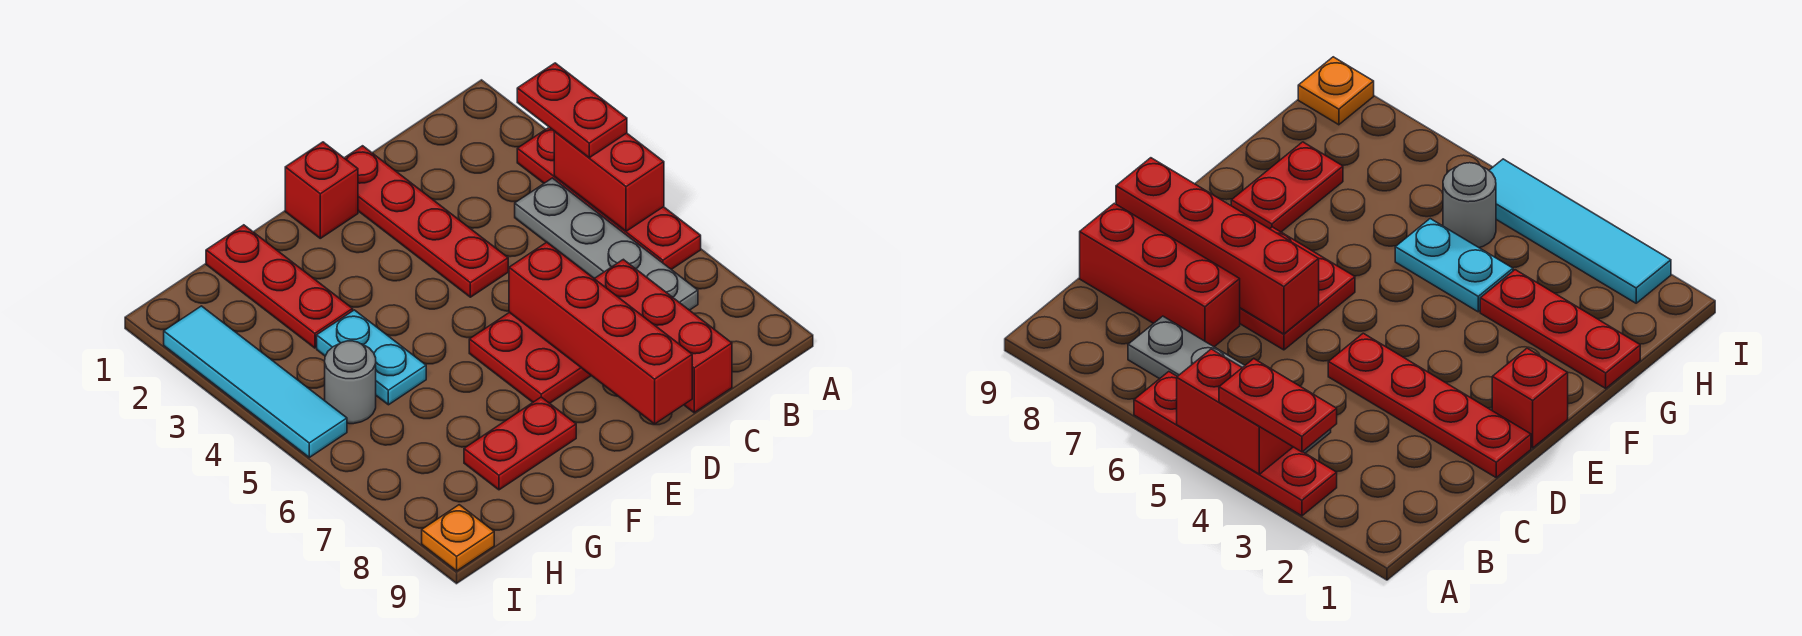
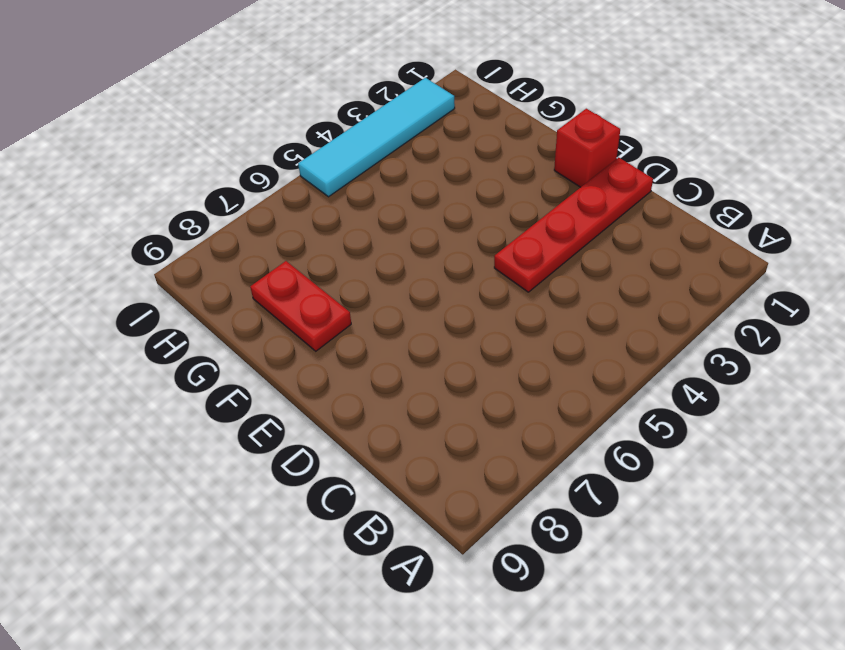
none -> red plate A3:A6 level 1
none -> grey plate B4:B7 level 1
none -> red brick C7:C9 level 1

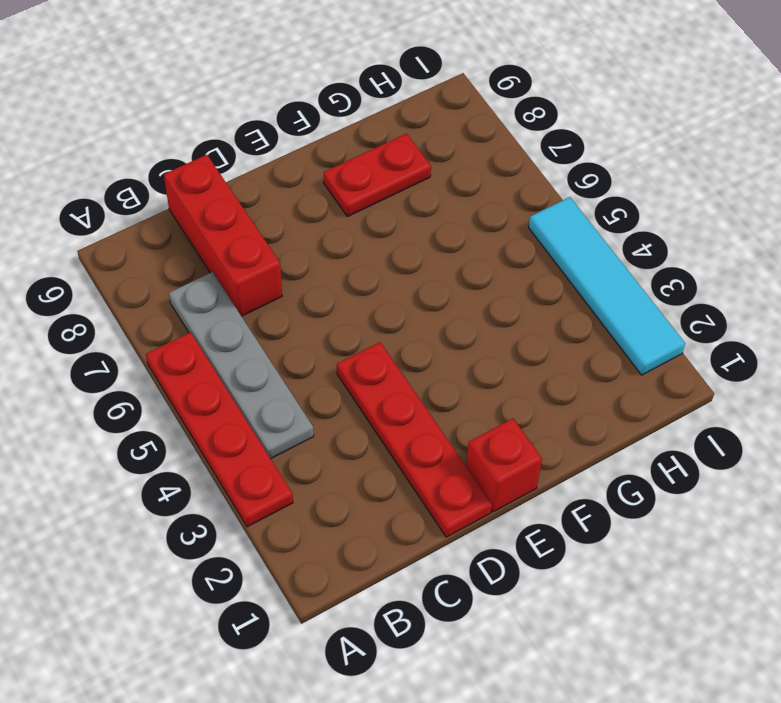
none -> red plate D6:E7 level 1
none -> red plate G1:G3 level 1
none -> cyan plate G4:G5 level 1

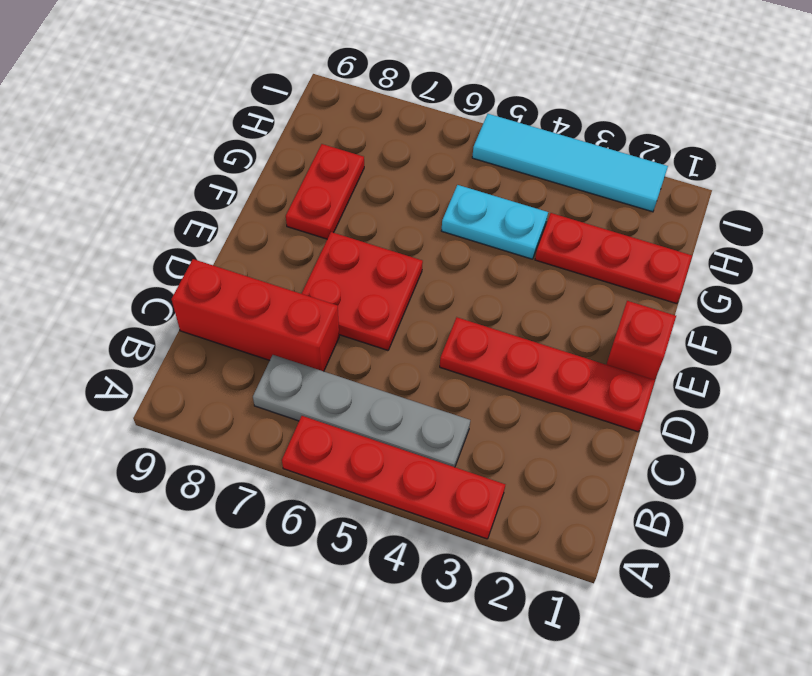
none -> grey round brick H5 level 1
none -> orange plate I9 level 1
none -> red brick A4:A5 level 2

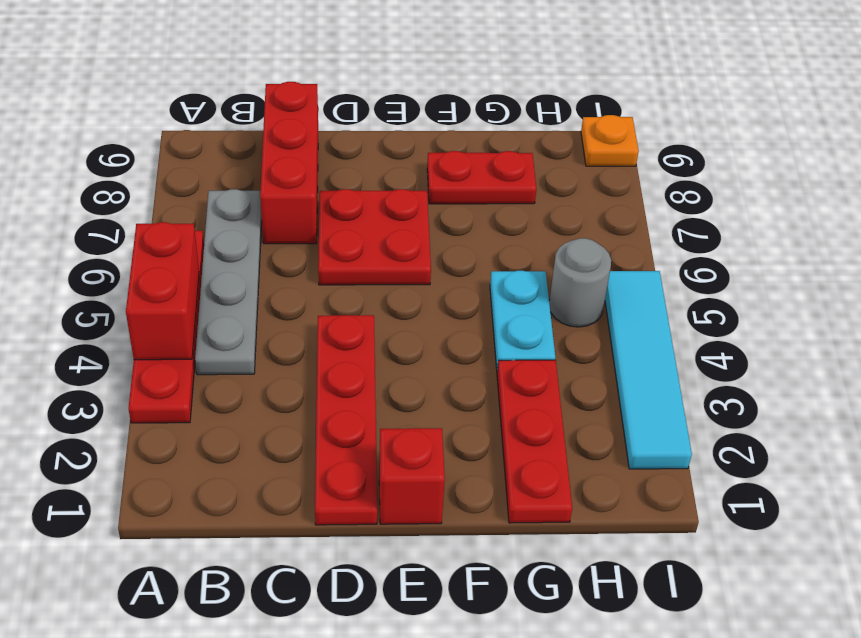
none -> red brick D6:D9 level 2
none -> red plate A3:A4 level 3

